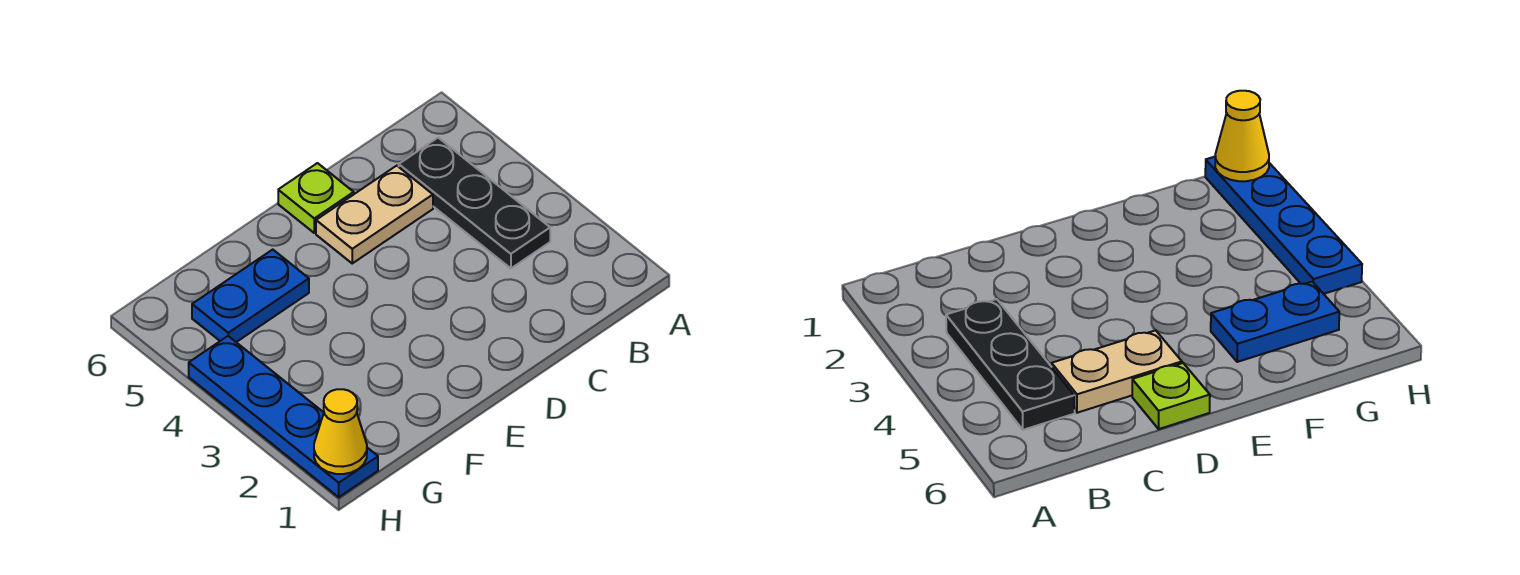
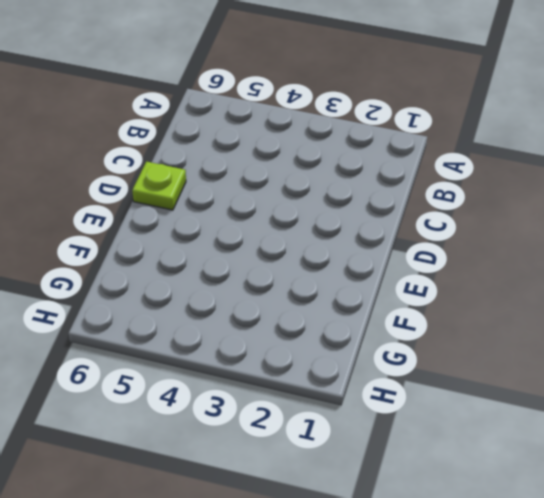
none -> black plate B3:B5 level 1
none -> tan plate C5:D5 level 1

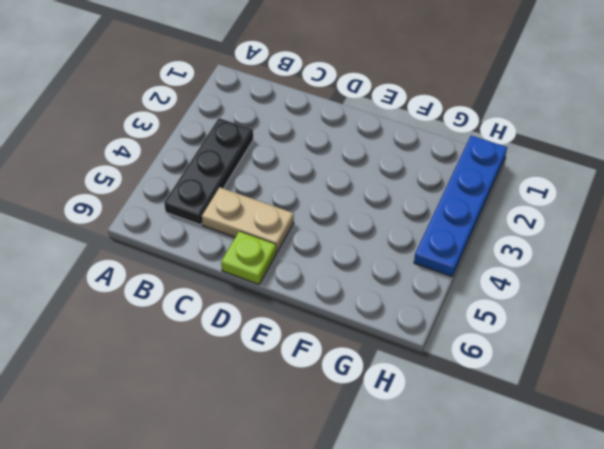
none -> blue plate F5:G5 level 1
none -> yellow cone H1 level 2

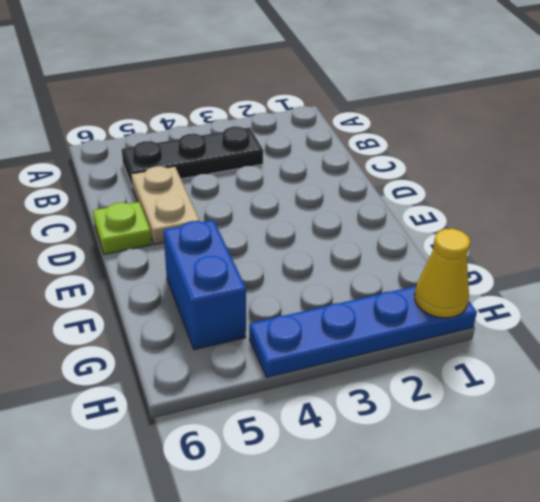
blue brick F5:G5 level 1 -> blue plate F5:G5 level 1

